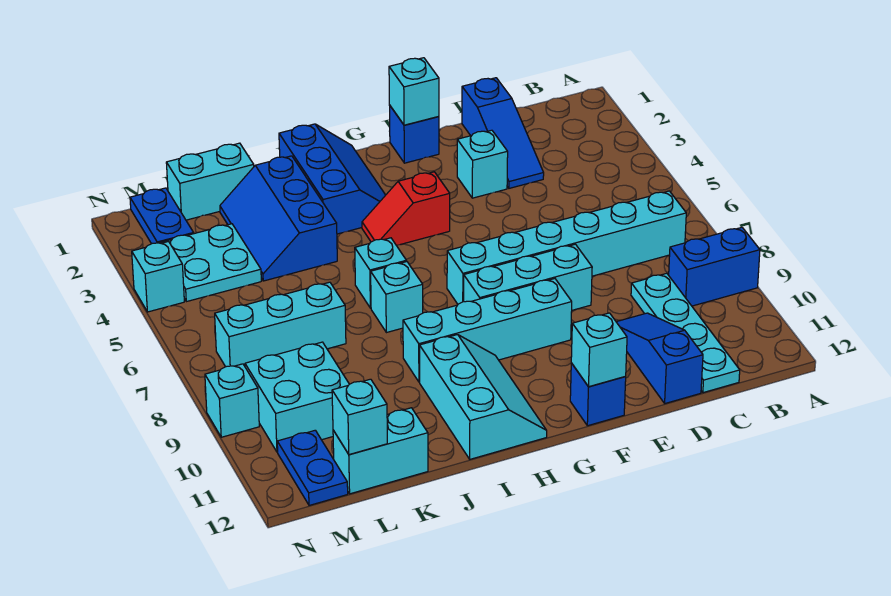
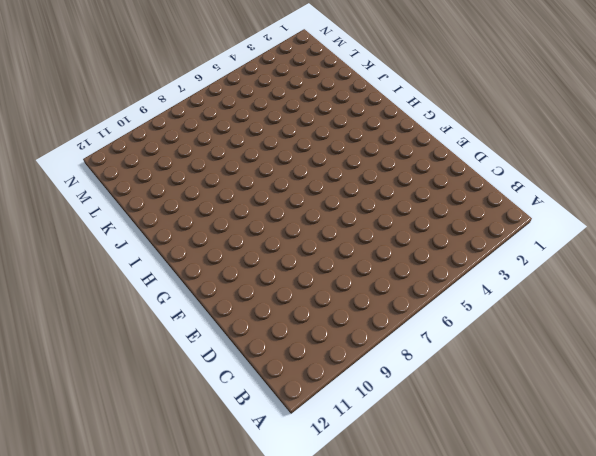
none -> blue brick A9:B9 level 1
none -> cyan brick B7:G7 level 1
none -> cyan plate C9:C12 level 1

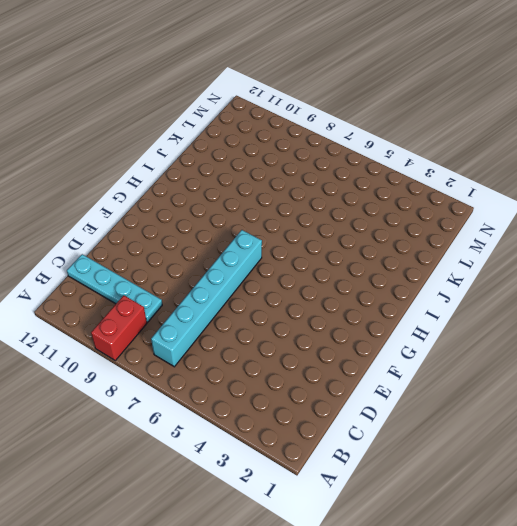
red brick A9:B9 level 1 -> blue brick A9:B9 level 1
none -> blue slope D1:D3 level 1 top 1
none -> blue slope D10:D12 level 1 top 12
none -> cyan brick E3 level 1

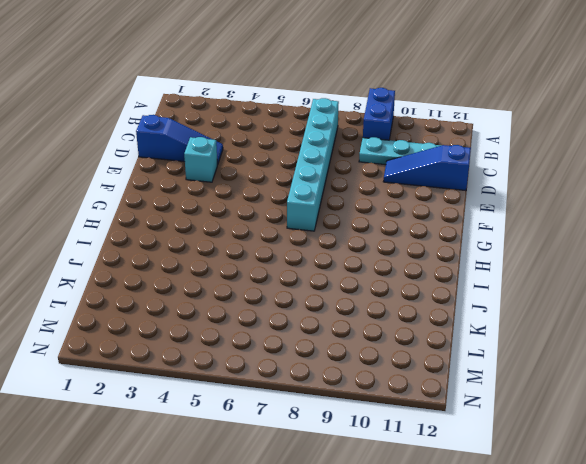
none -> cyan brick E8:G8 level 1
none -> blue brick F1 level 1
none -> cyan brick F9:I9 level 1

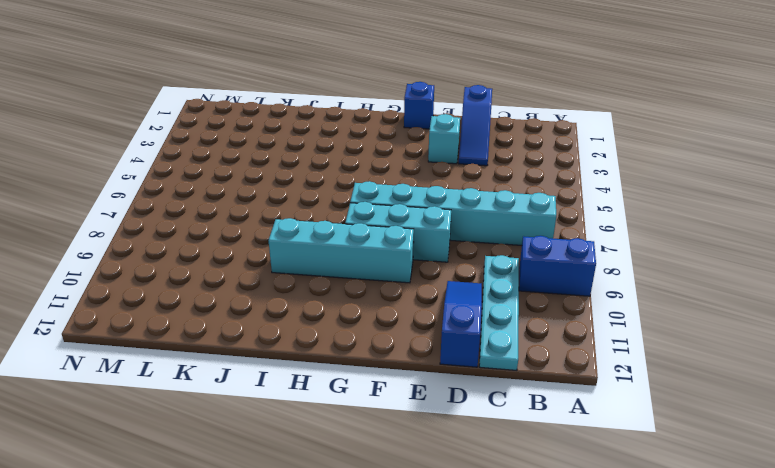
none -> blue brick F12 level 1
none -> red slope G4:H4 level 1 top G
none -> blue slope H1:I3 level 1 top I

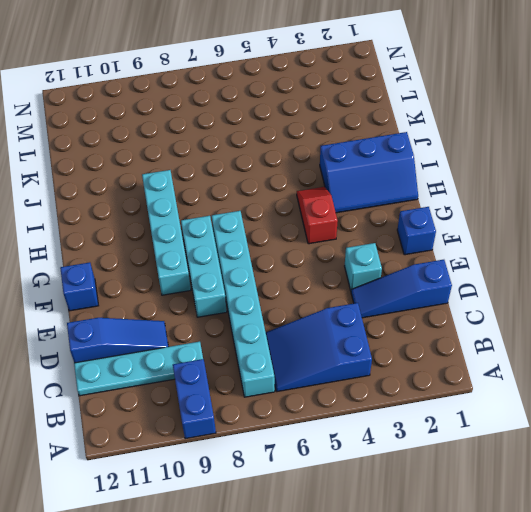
blue slope B4:C6 level 1 top 4 -> blue slope J2:K4 level 1 top J
none -> cyan slope H10:I12 level 1 top I
none -> cyan brick I6 level 1
none -> cyan brick I7 level 1

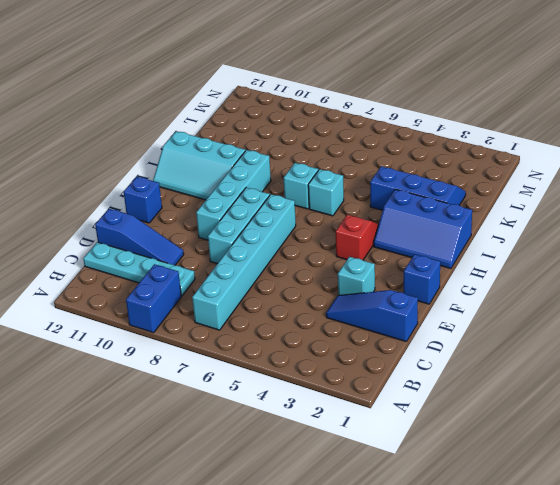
none -> cyan brick K1:L1 level 1
none -> cyan brick K7:M7 level 1
none -> cyan brick K12:L12 level 1

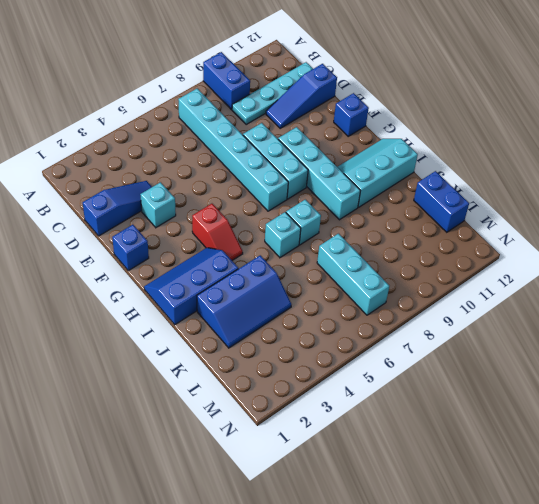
blue brick K12:L12 level 1 -> cyan brick K12:L12 level 1
none -> cyan brick K1:L1 level 1
none -> cyan plate L3:M4 level 1
none -> cyan brick L9:M10 level 1

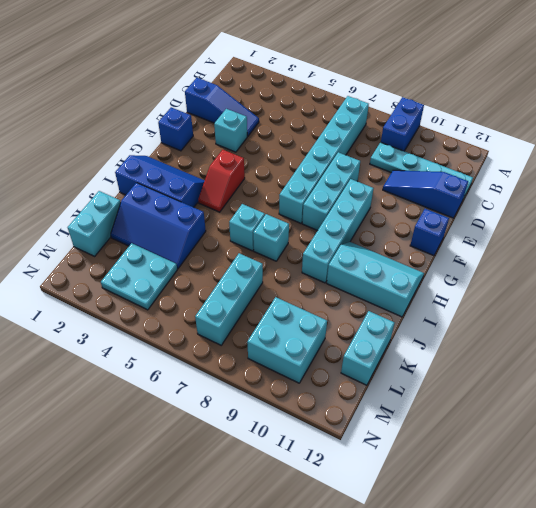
none -> blue plate M1:M2 level 1
none -> blue plate M11:M12 level 1
none -> cyan brick N4 level 1

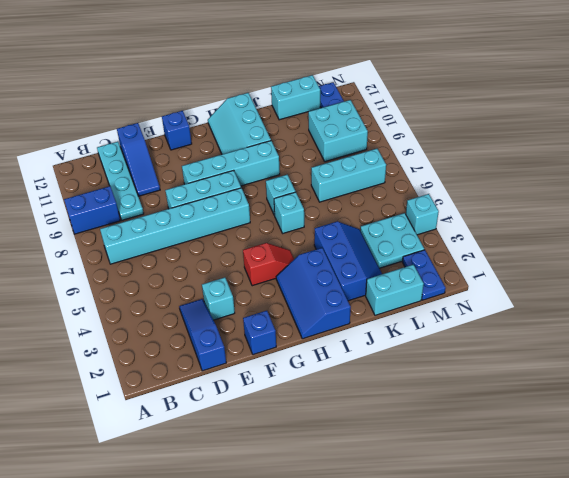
none -> cyan brick N9 level 1
none -> cyan brick F1 level 2
none -> cyan brick F12 level 2

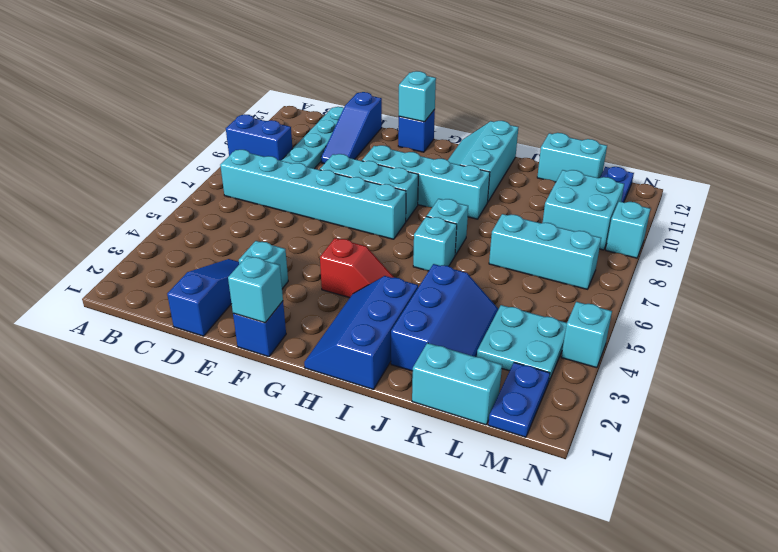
none -> cyan brick L12 level 2

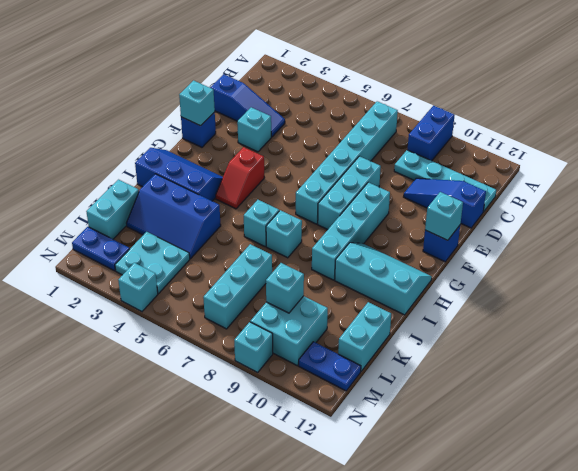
cyan brick L9 level 2 -> cyan brick L12 level 2

